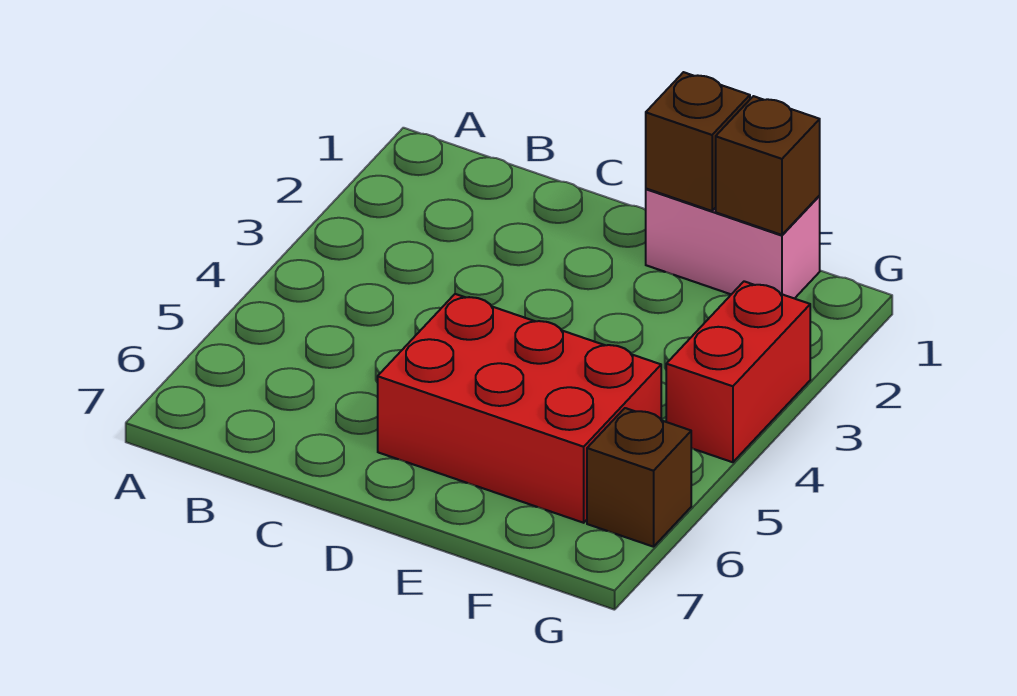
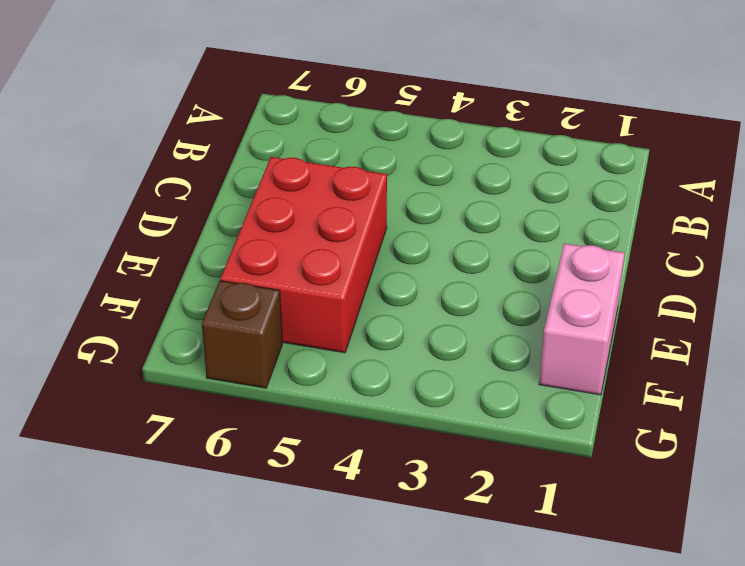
none -> red brick G3:G4 level 1
none -> brown brick E1 level 2

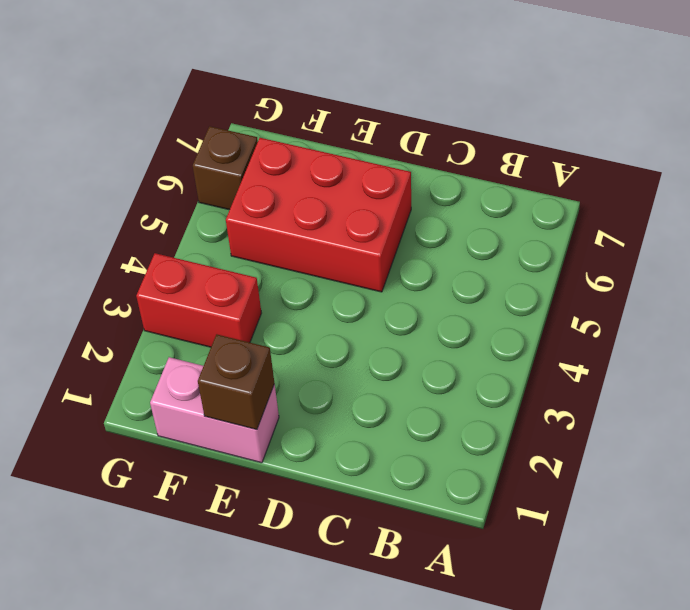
red brick F3:G3 level 1 -> red brick G3:G4 level 1
none -> brown brick F1 level 2

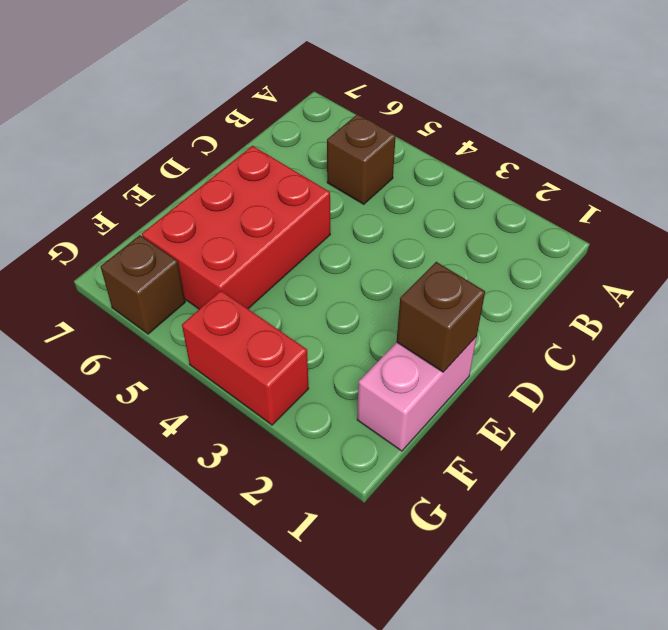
brown brick B5 level 1 -> brown brick F1 level 2

